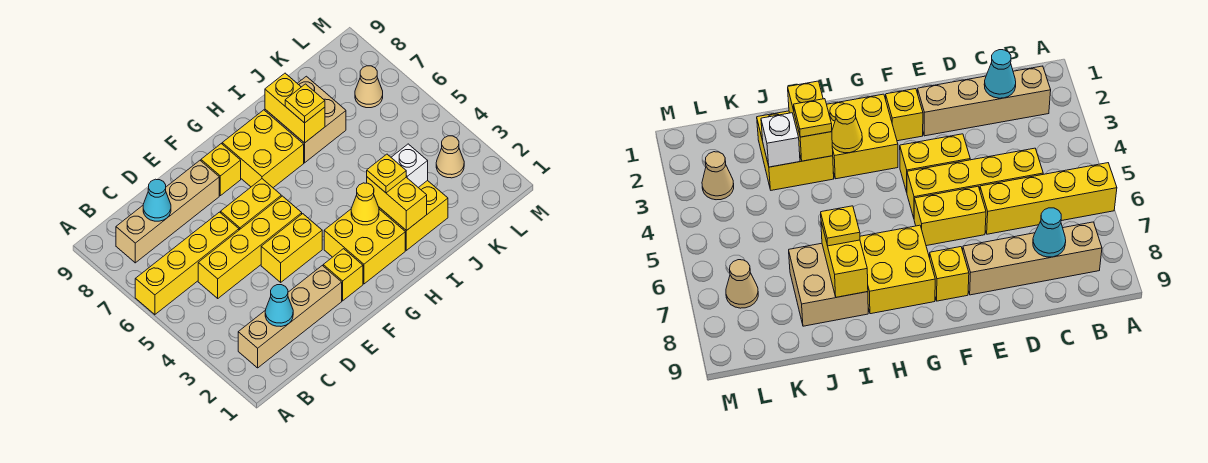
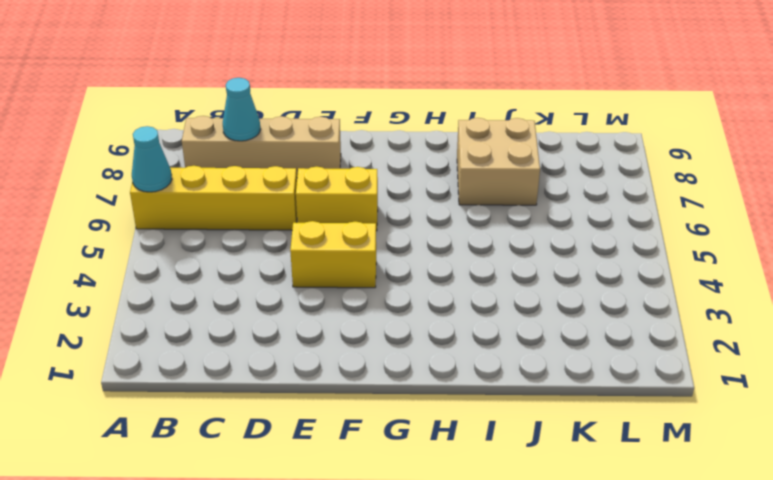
cyan cone A6 level 2 -> cyan cone C2 level 2
none -> tan brick B2:E2 level 1
none -> yellow brick C5:F5 level 1
none -> yellow brick F2 level 1

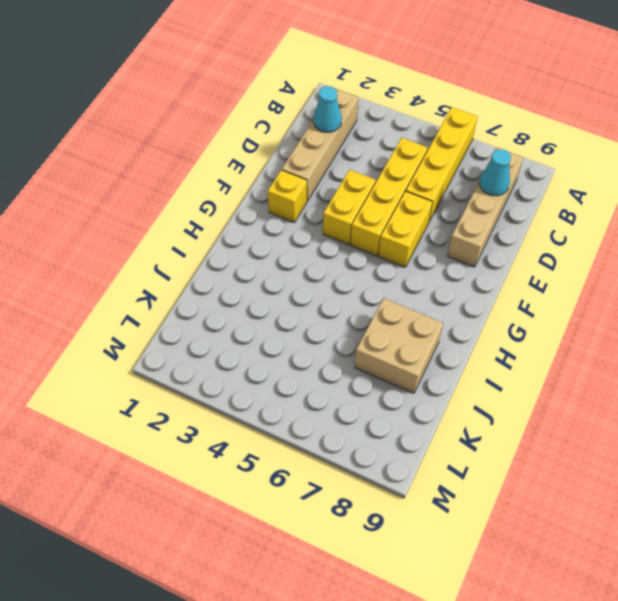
none -> yellow brick F8 level 1
none -> yellow brick G2:H3 level 1
none -> yellow brick G7:H8 level 1

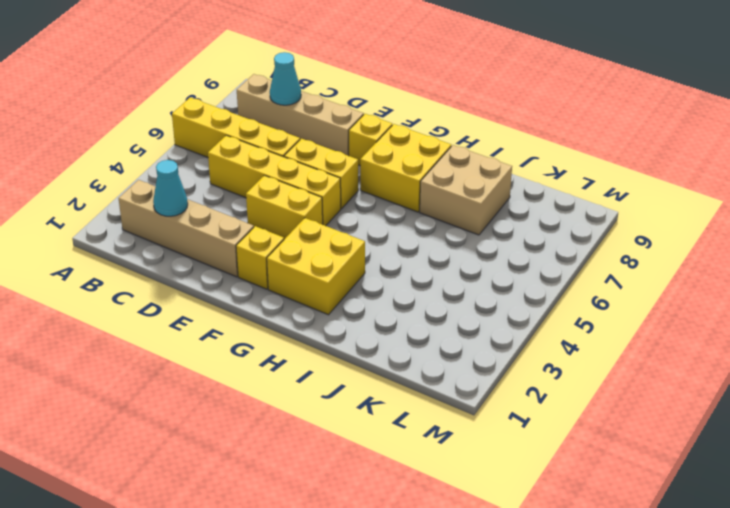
none -> yellow brick I2:J3 level 1
none -> tan cone L3 level 1
none -> tan cone L7 level 1

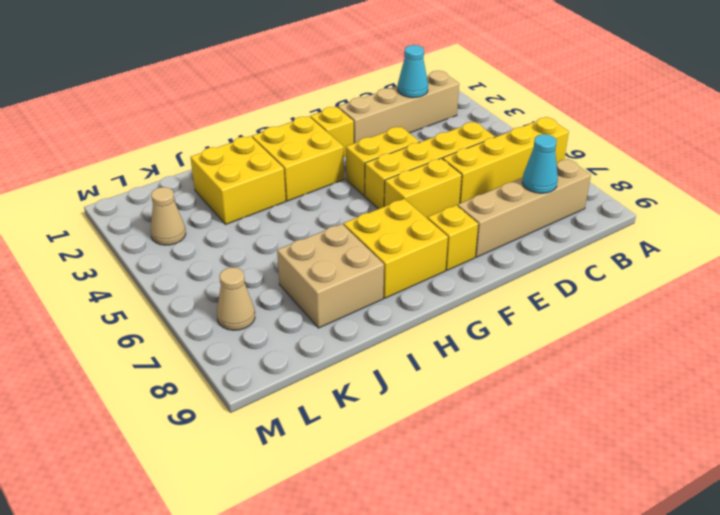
none -> yellow cone H3 level 2
none -> yellow brick I2:I3 level 2
none -> yellow brick I7:I8 level 2

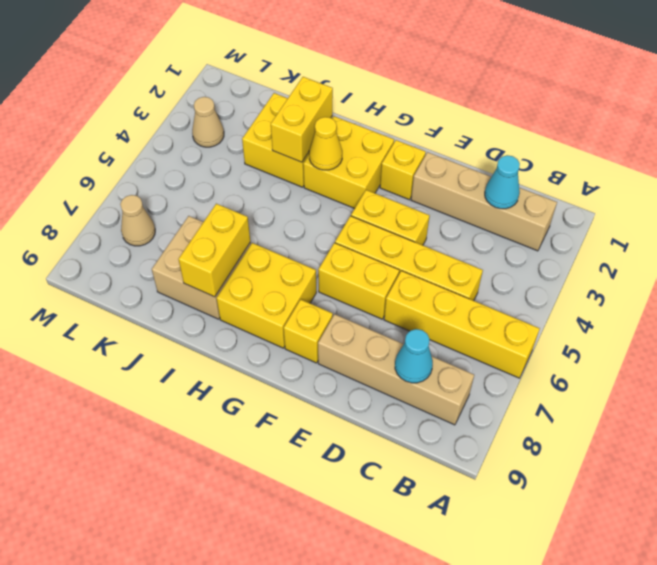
none -> white brick J3 level 2
none -> yellow plate I3 level 3
none -> yellow plate I7 level 3

